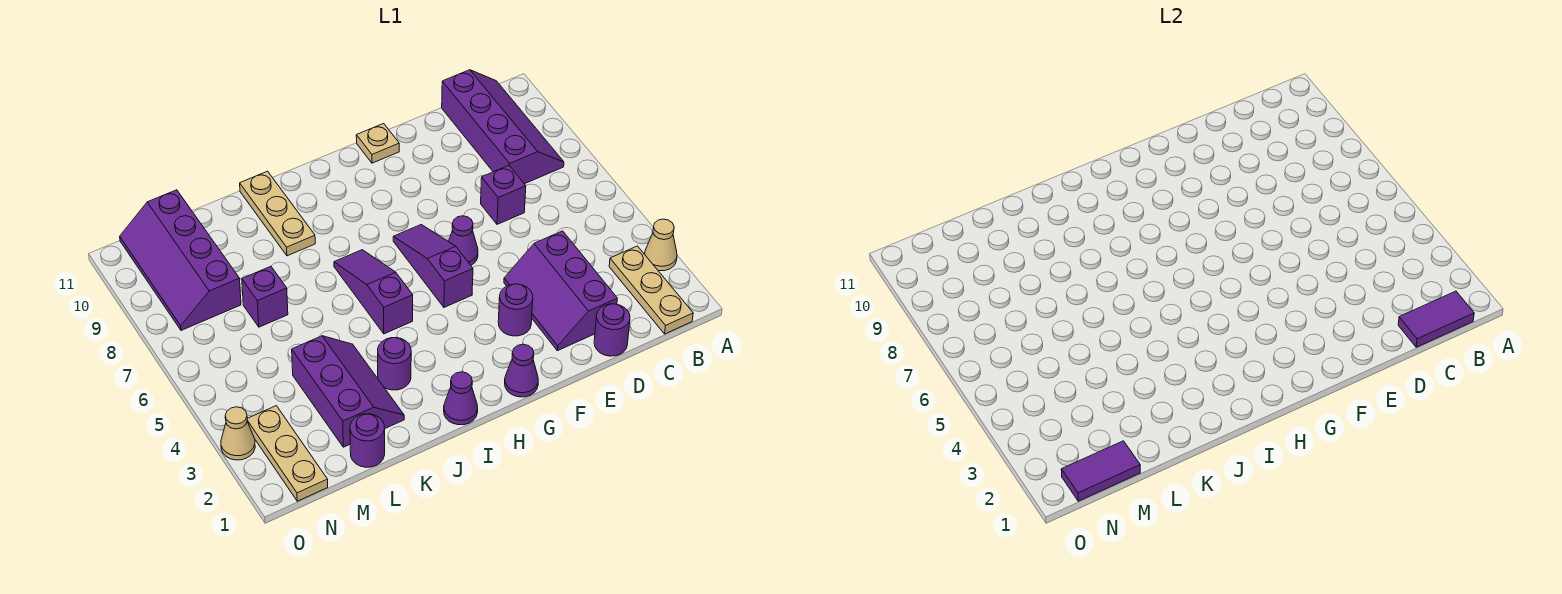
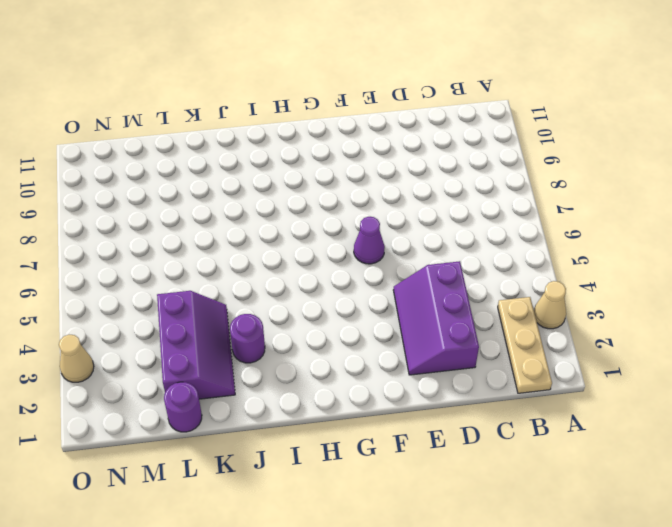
none -> purple slope B8:C11 level 1 top C
none -> purple round brick D1 level 1
none -> purple brick D7 level 1

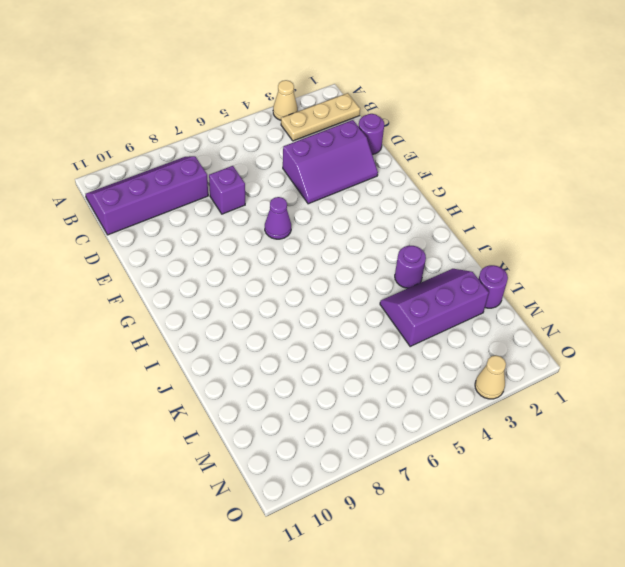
none -> purple round brick F3 level 1
none -> tan plate F11 level 1
none -> purple cone G1 level 1

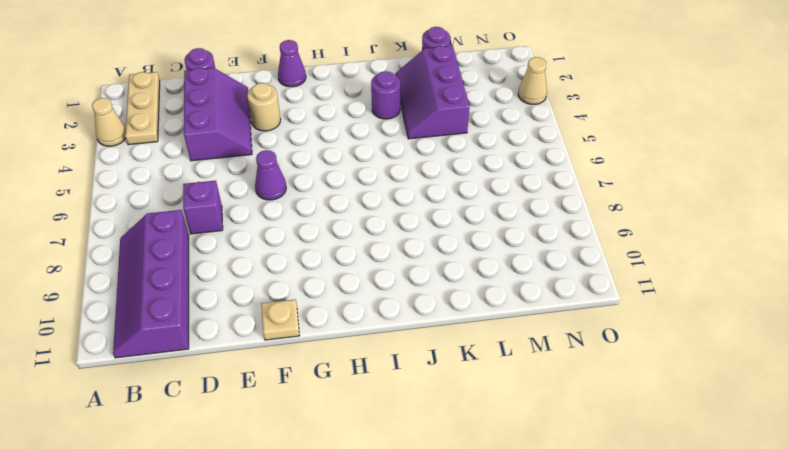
tan round brick F3 level 1 -> purple round brick F3 level 1
none -> purple slope G5:G7 level 1 top 5
none -> purple cone I1 level 1
none -> purple slope I5:I7 level 1 top 5

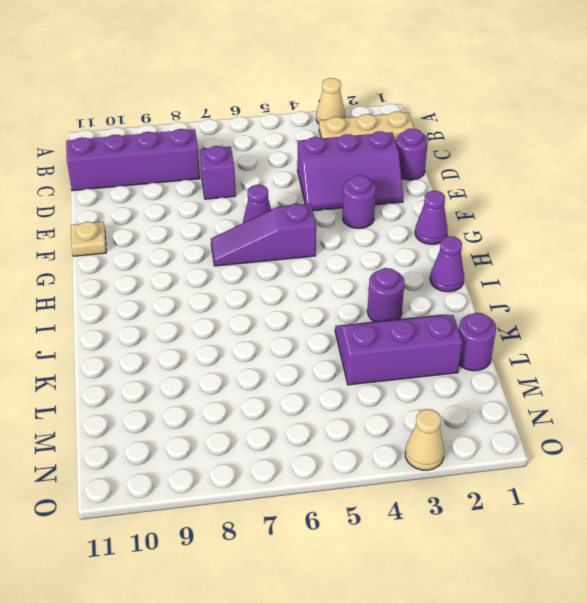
none -> purple slope I5:I7 level 1 top 5
none -> tan plate J9:J11 level 1
none -> purple brick L7 level 1

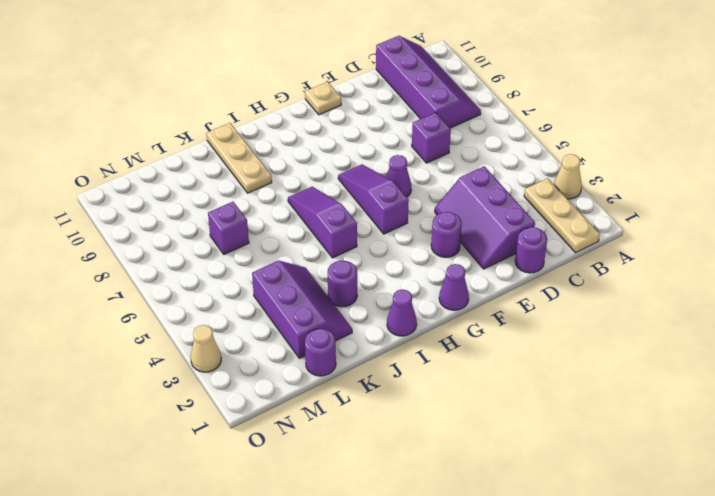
none -> purple slope M8:N11 level 1 top M
none -> tan plate N1:N3 level 1
none -> purple tile B1:C1 level 2

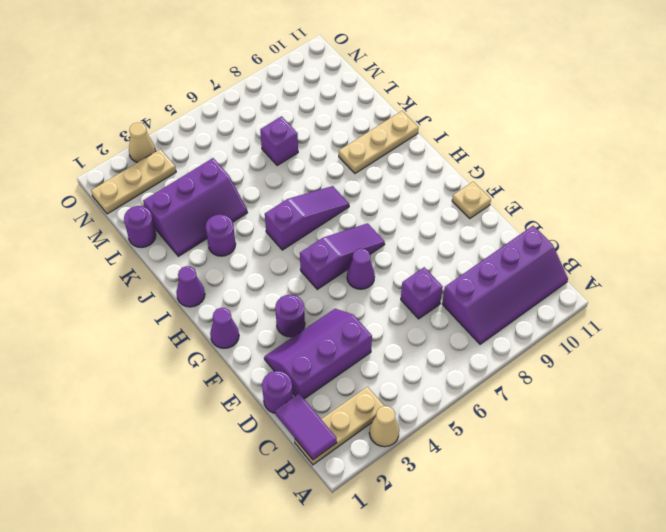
none -> purple slope M8:N11 level 1 top M
none -> purple tile M1:N1 level 2

